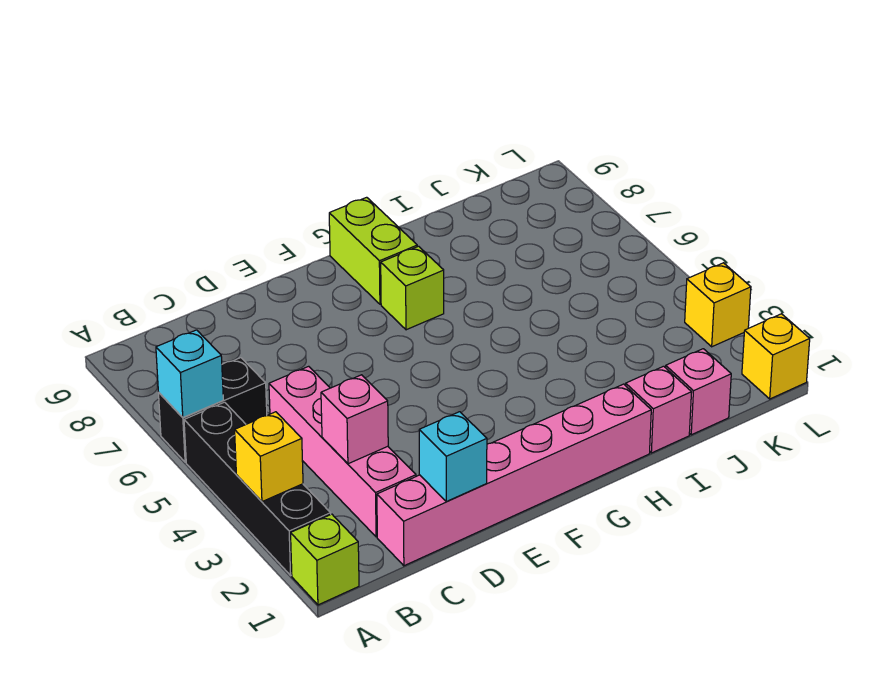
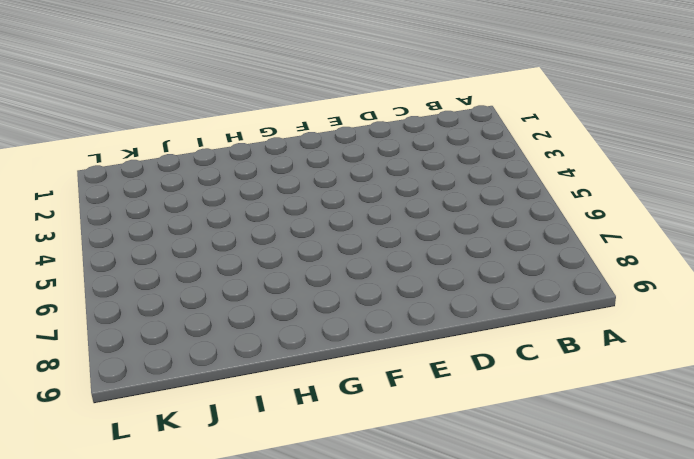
none -> lime brick A1 level 1
none -> black brick A2:A5 level 1
none -> black brick A6:B6 level 1

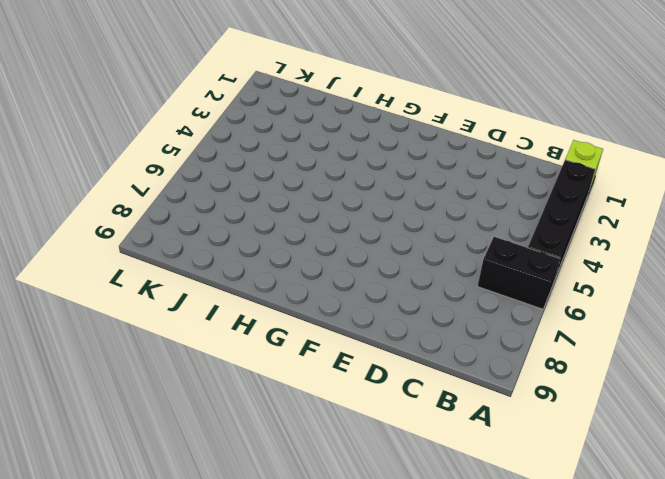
none -> pink brick C1:H1 level 1
none -> pink brick C2:C5 level 1
none -> lime brick G7 level 1

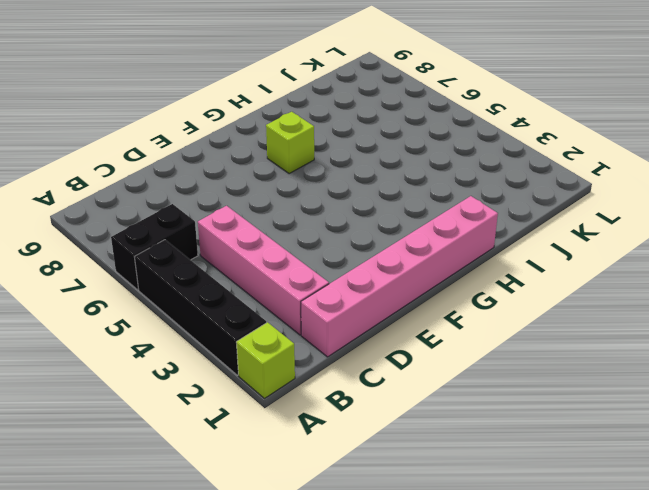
none -> lime brick G8:G9 level 1
none -> pink brick I1 level 1
none -> pink brick J1 level 1

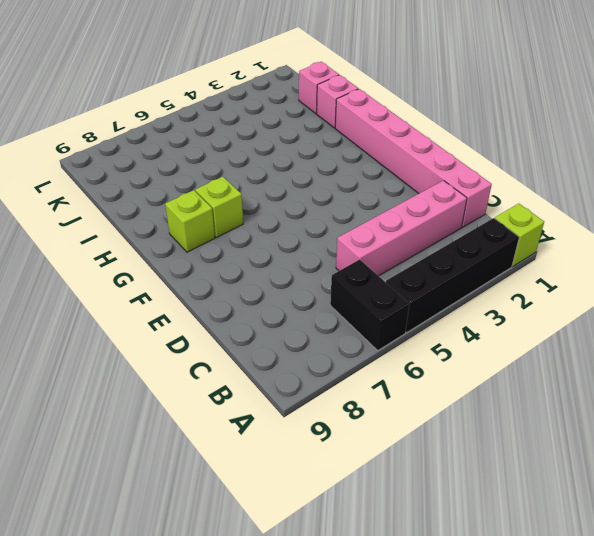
lime brick G8 level 1 -> lime brick G8:G9 level 1
none -> yellow brick L1 level 1
none -> yellow brick L3 level 1
none -> yellow brick A3 level 2

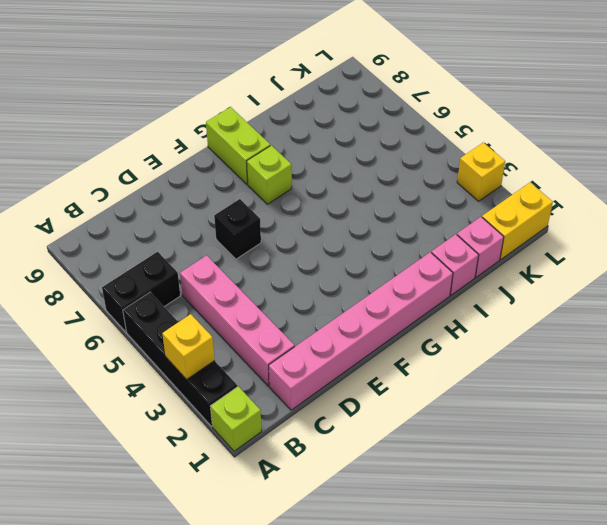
black brick E6 level 1 -> none
yellow brick K1:L1 level 1 -> yellow brick L1 level 1
none -> cyan brick A6 level 2
none -> pink brick C3 level 2
none -> cyan brick D1 level 2

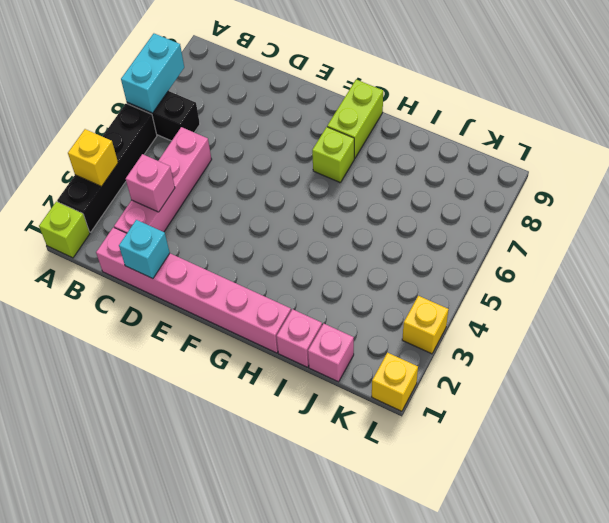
cyan brick A6:A7 level 2 -> cyan brick A6 level 2

